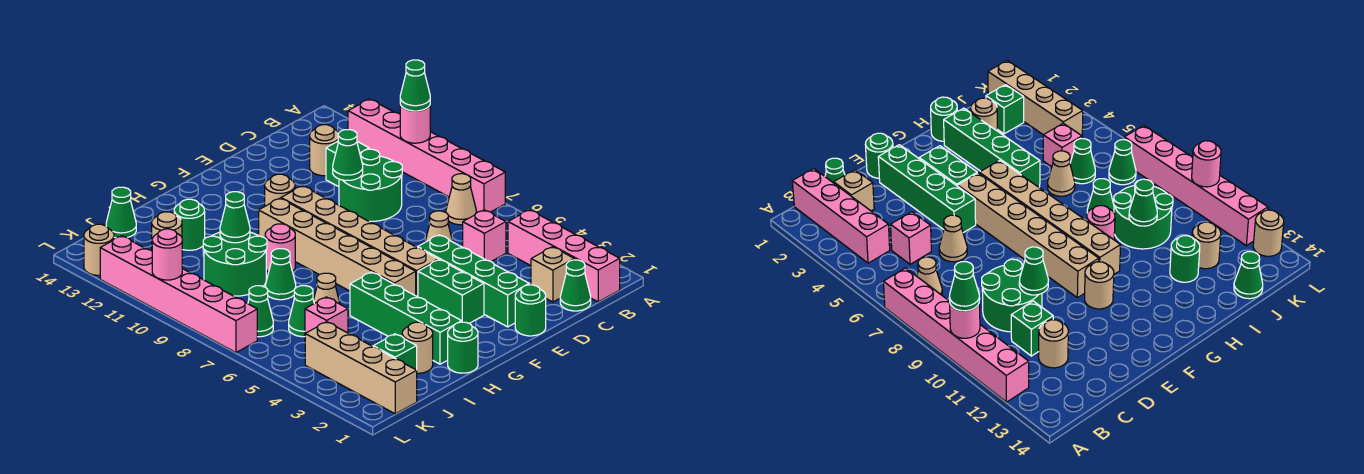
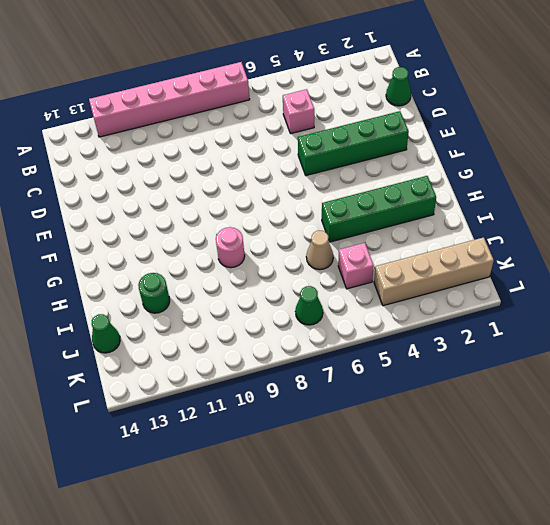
none -> pink brick B1:B4 level 1
none -> tan cone B7 level 1
none -> tan brick C2 level 1
none -> green round brick C9:D10 level 1

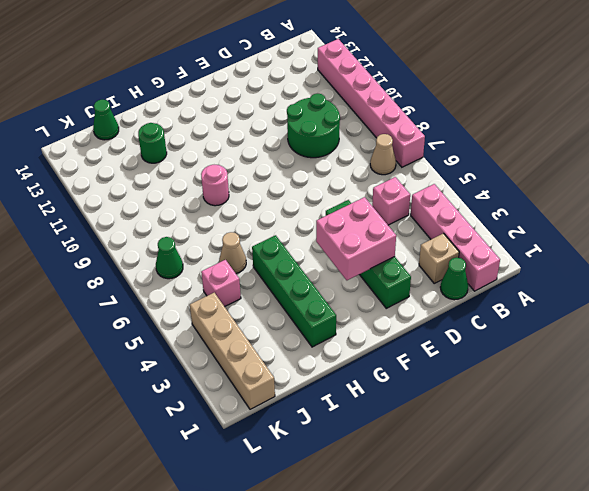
pink brick E3:F4 level 2 -> none
none -> green brick C11 level 1
none -> tan round brick C12 level 1
none -> tan cone D6 level 1
none -> green round brick E1 level 1

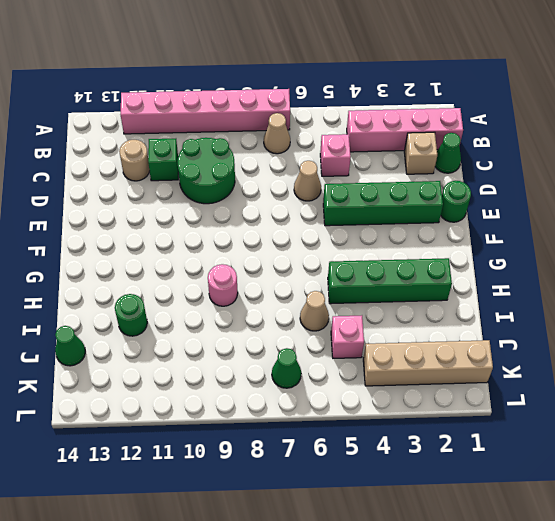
none -> green brick F3:F4 level 1
none -> tan brick F5:F10 level 1
none -> tan round brick F11 level 1
none -> tan brick G5:G10 level 1

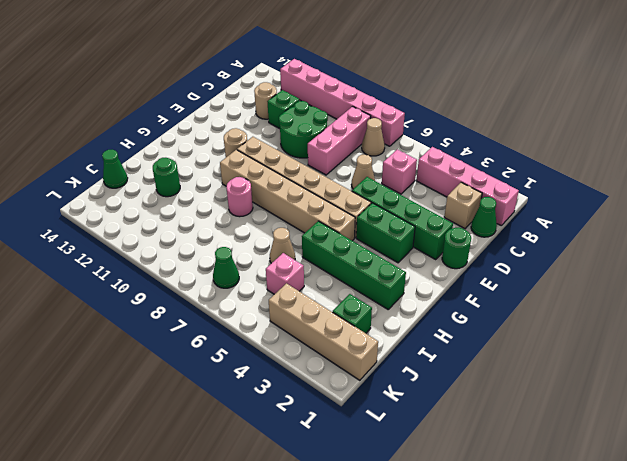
pink brick B8:D8 level 1 -> none
none -> green round brick H1 level 1
none -> tan round brick I2 level 1
none -> green cone I8 level 1
none -> green round brick I9:J10 level 1

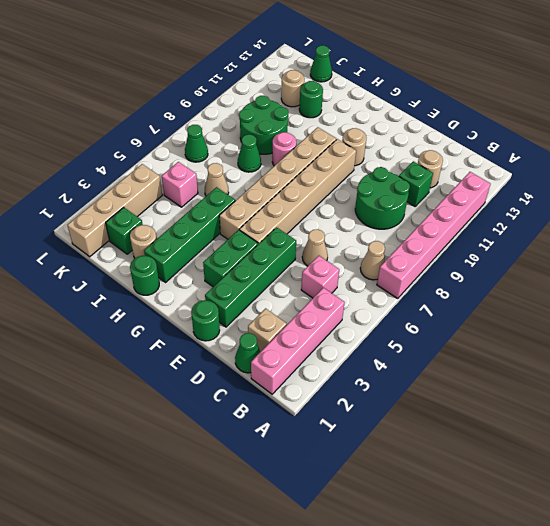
none -> green cone J6 level 1
none -> pink brick L7:L12 level 1
none -> tan round brick L13 level 1
none -> pink round brick A10 level 2

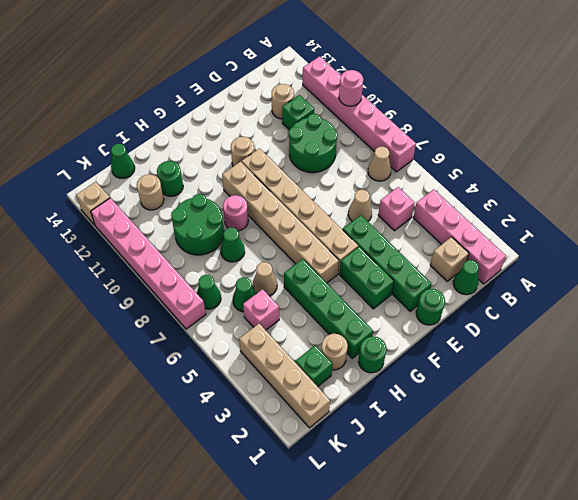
tan brick L13 level 1 -> tan round brick L13 level 1
none -> green cone D10 level 2
none -> green cone I10 level 2
none -> pink round brick L10 level 2
none -> green cone A10 level 3

